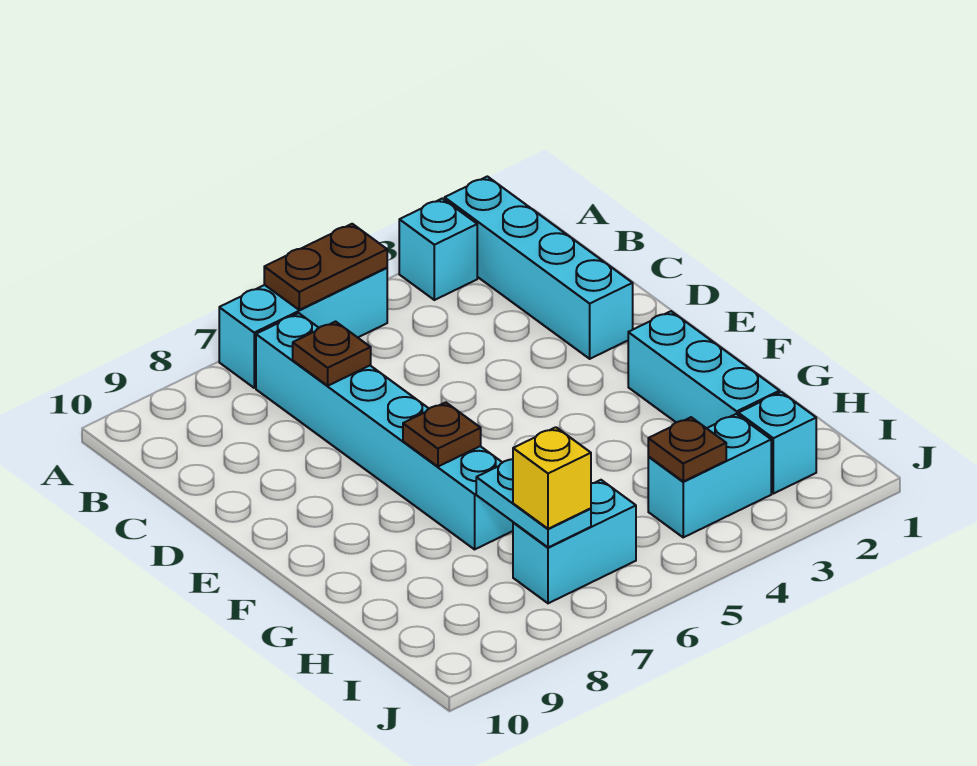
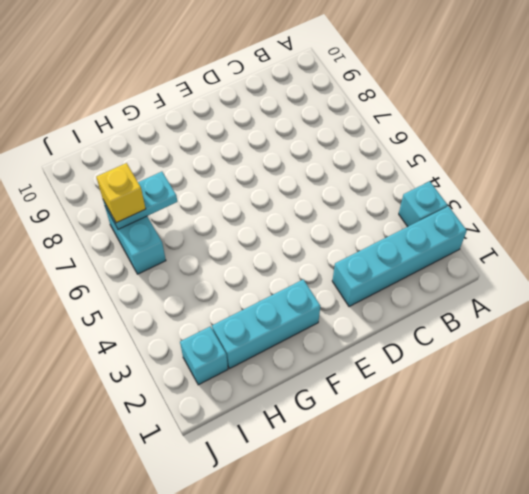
none -> cyan brick A5:A7 level 1
none -> cyan brick B7:G7 level 1
none -> cyan brick I3:I4 level 1

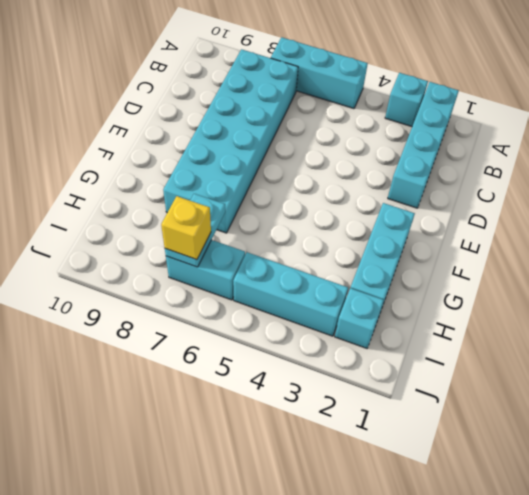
cyan brick B7:G8 level 1 -> cyan brick B7:G7 level 1
cyan brick I3:I5 level 1 -> cyan brick I3:I4 level 1
none -> brown plate A5:A6 level 2
none -> brown plate C7 level 2
none -> brown plate F7 level 2

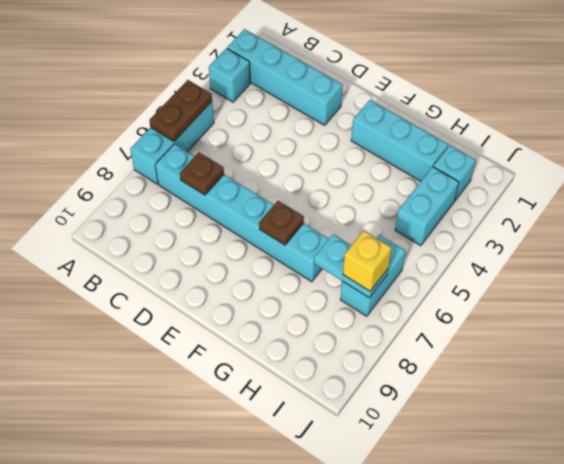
none -> brown plate I4 level 2

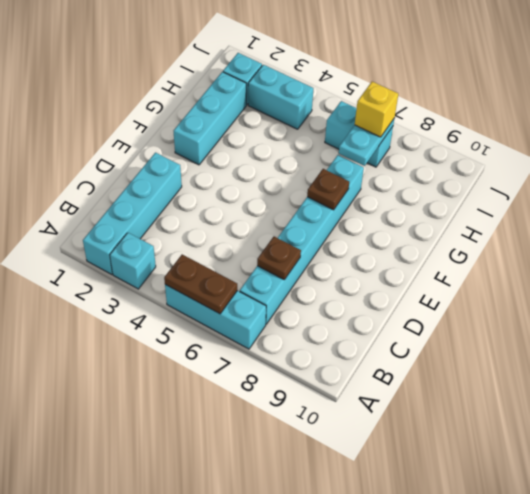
none -> brown plate I4 level 2

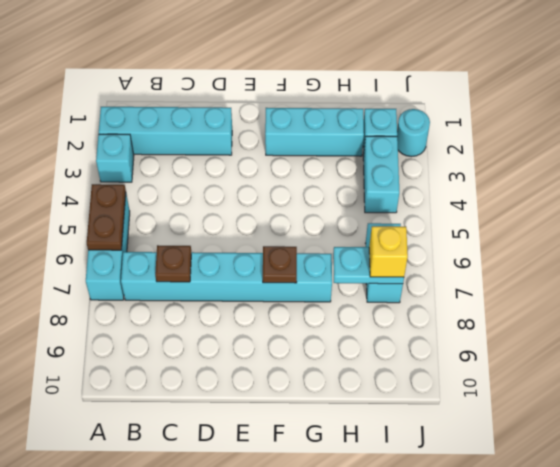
cyan round brick J2 level 1 -> none
none -> brown plate I4 level 2

